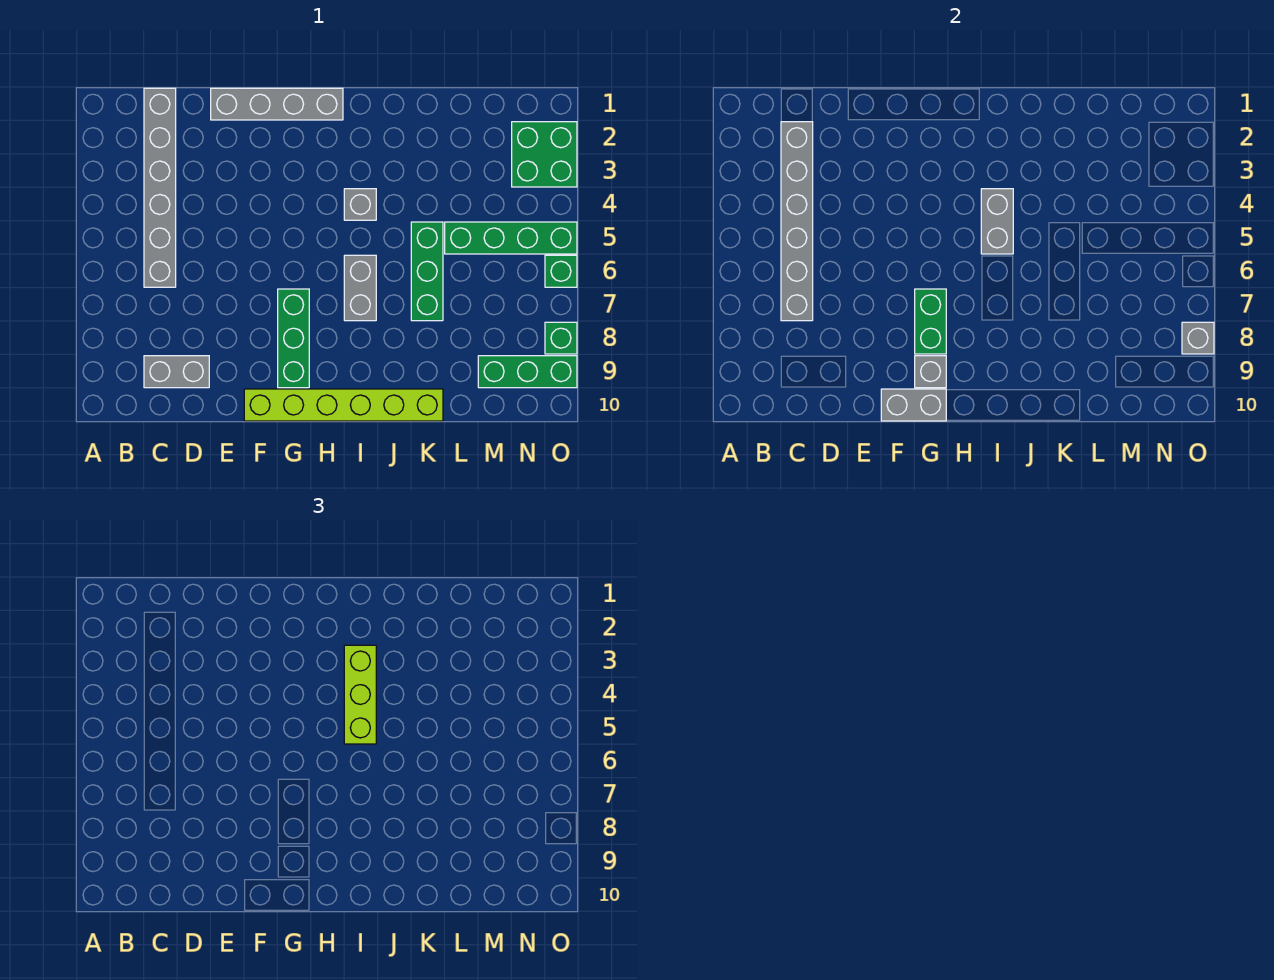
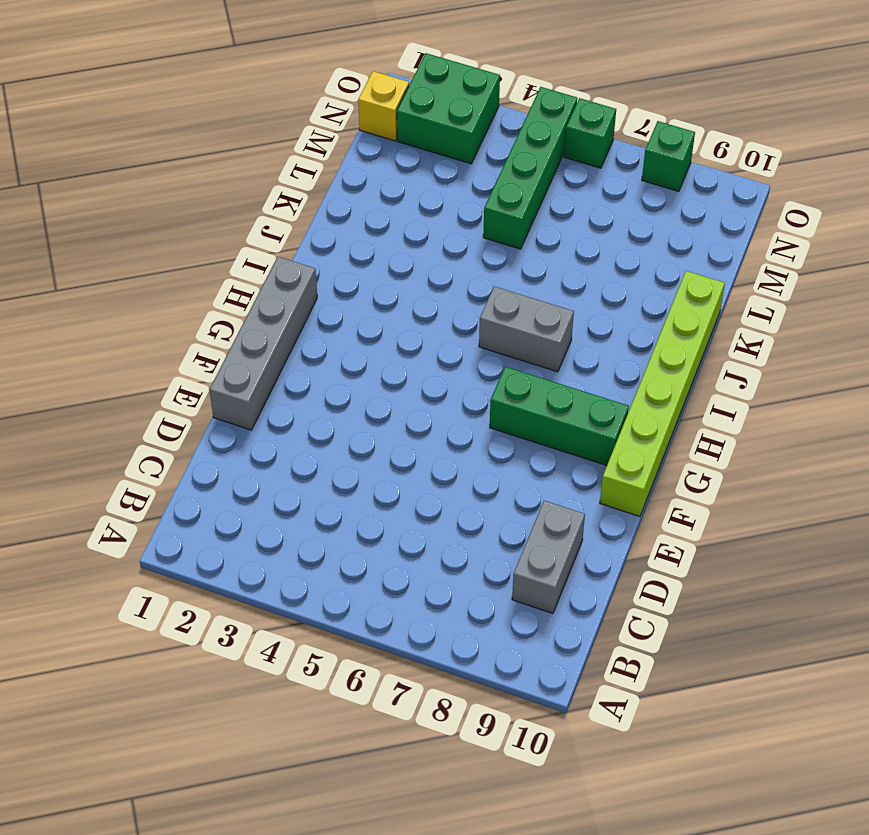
yellow brick N1 level 1 -> none
none -> grey brick C1:C6 level 1
none -> grey brick I4 level 1
none -> green brick K5:K7 level 1

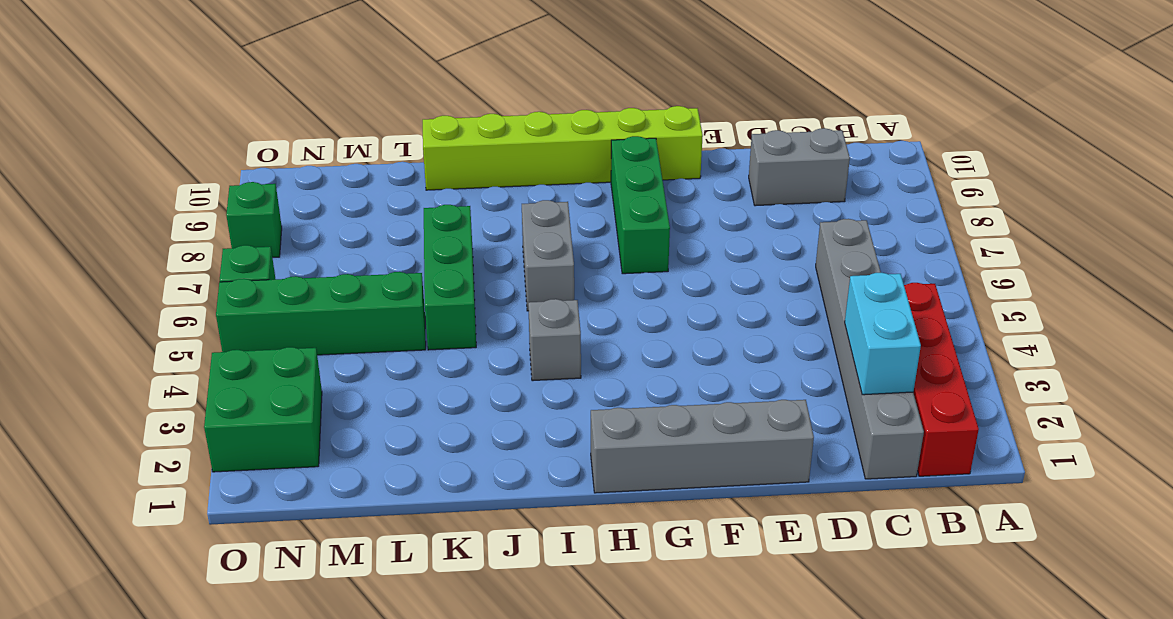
red brick B1:B4 level 1 -> none
cyan brick C2:C3 level 2 -> grey brick C2:C7 level 2
none -> green brick M9:O9 level 1
none -> grey brick F10:G10 level 2
none -> green brick G7:G8 level 2

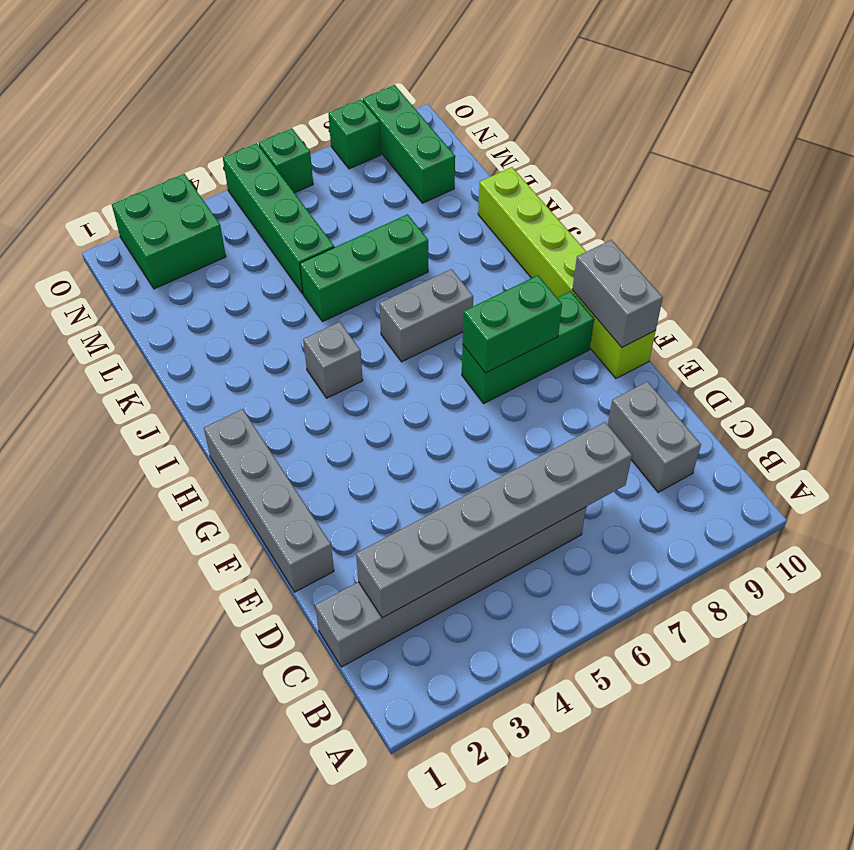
none -> grey brick G9 level 2
none -> grey brick I4:I5 level 2
none -> grey brick O8 level 2

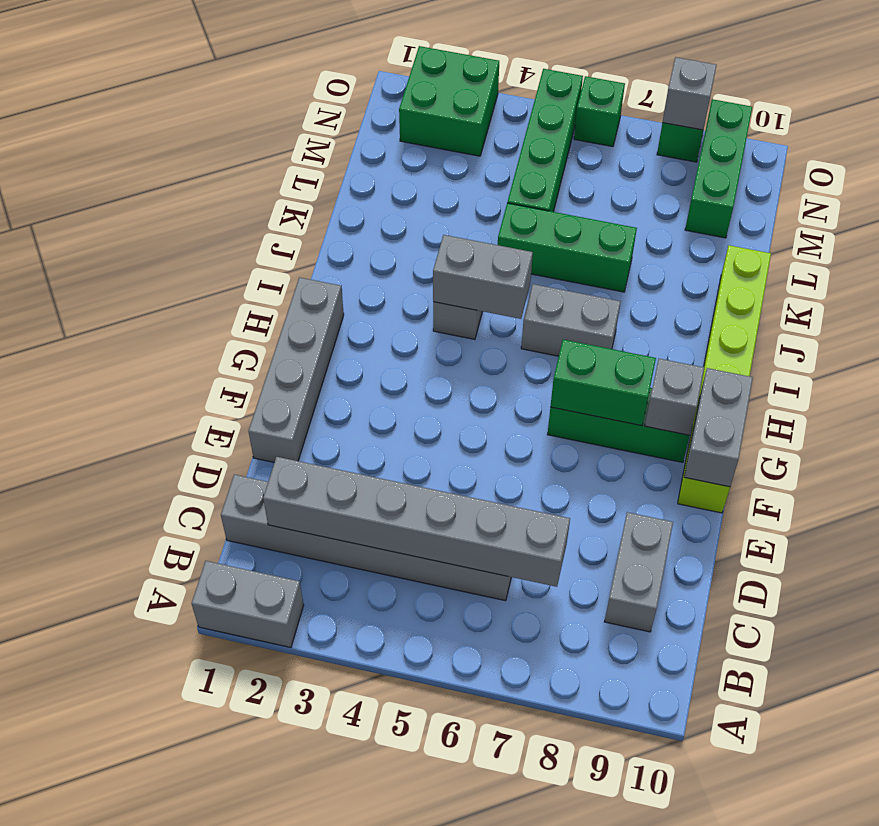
grey brick A1:A2 level 1 -> none
none -> lime brick I3:I5 level 3

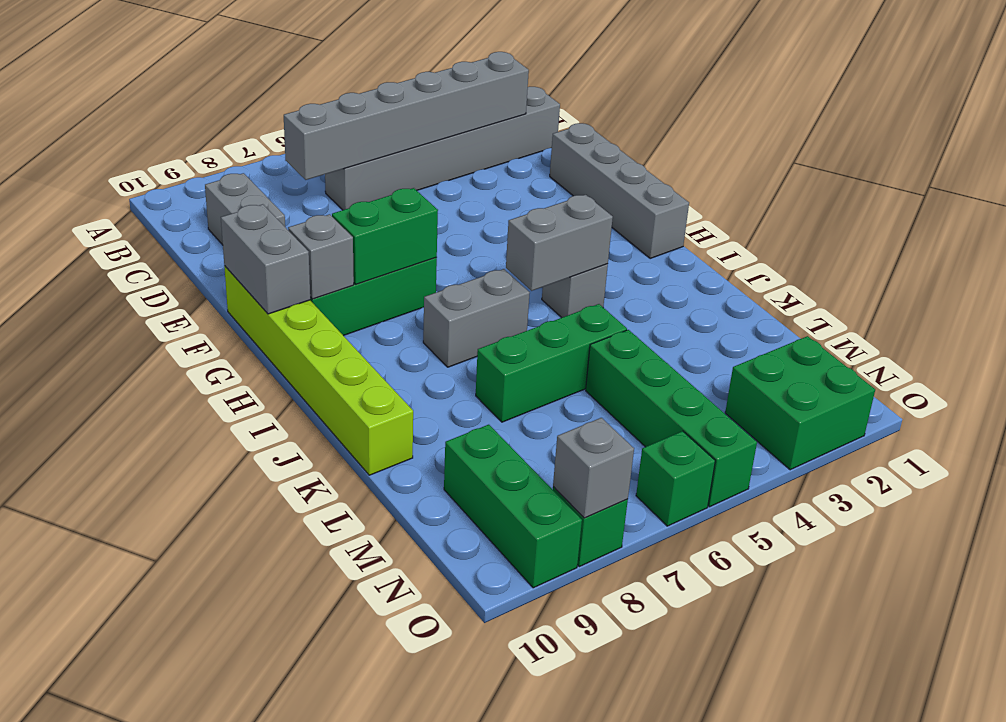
none -> lime brick I3:I5 level 3

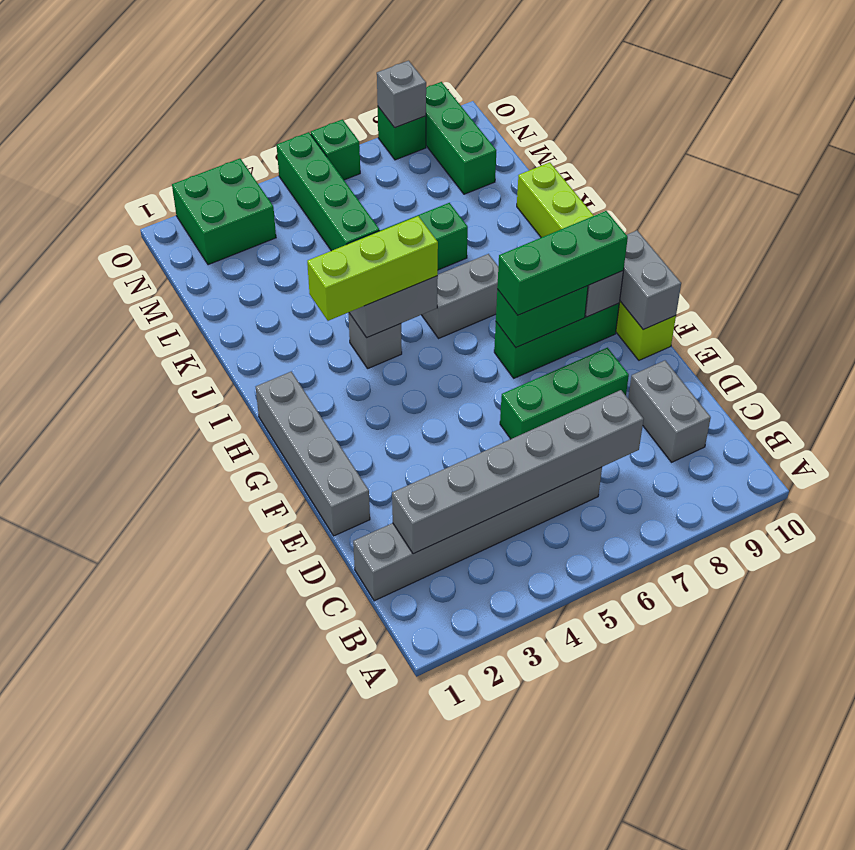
green brick E6:E8 level 1 -> none
green brick G7:G9 level 3 -> none

